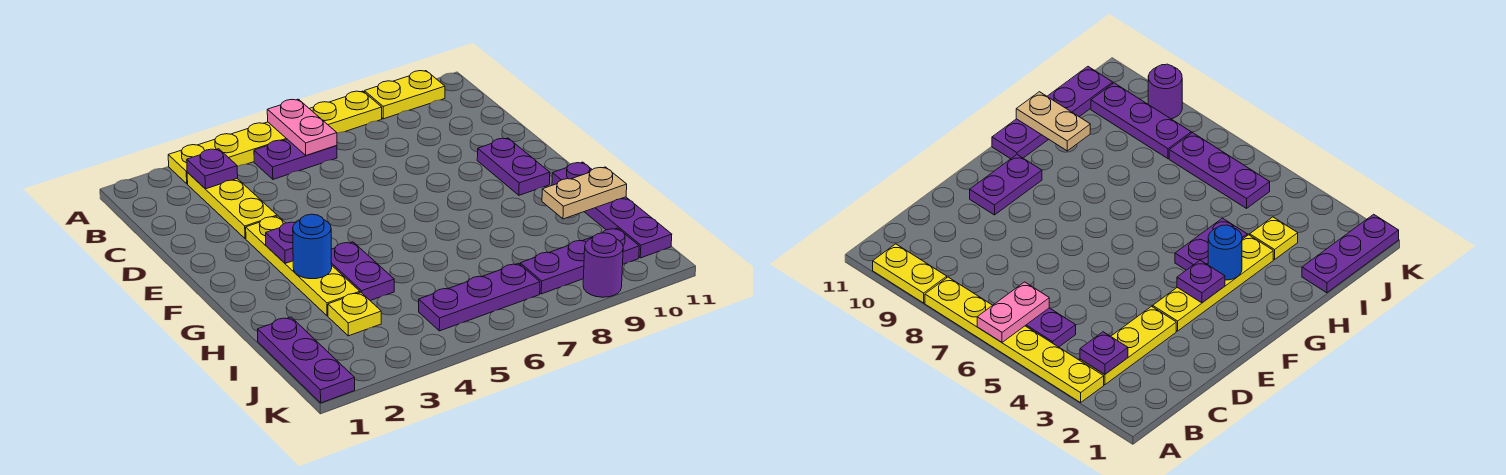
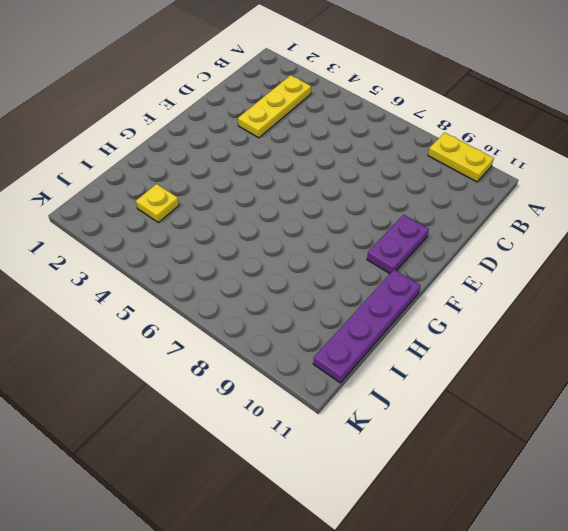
none -> yellow plate A3:A8 level 1
none -> purple plate B5:B6 level 1
none -> yellow plate E3:H3 level 1

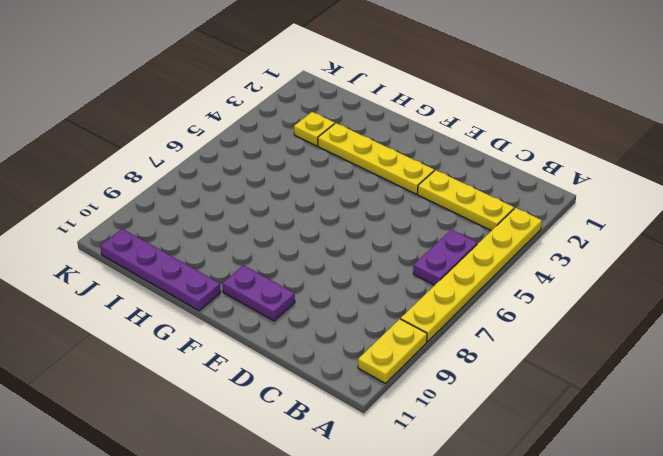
none -> purple plate G4:H4 level 1
none -> purple plate I1:K1 level 1
none -> purple plate J5:J7 level 1

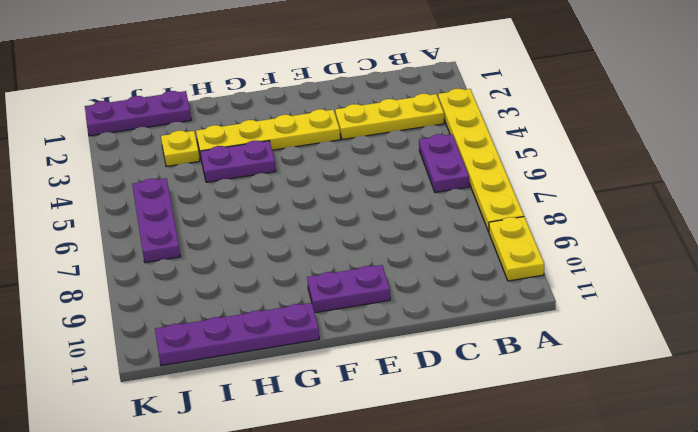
none -> purple plate J8:J10 level 1
none -> purple round brick K9 level 1
none -> pink plate A6:B6 level 2

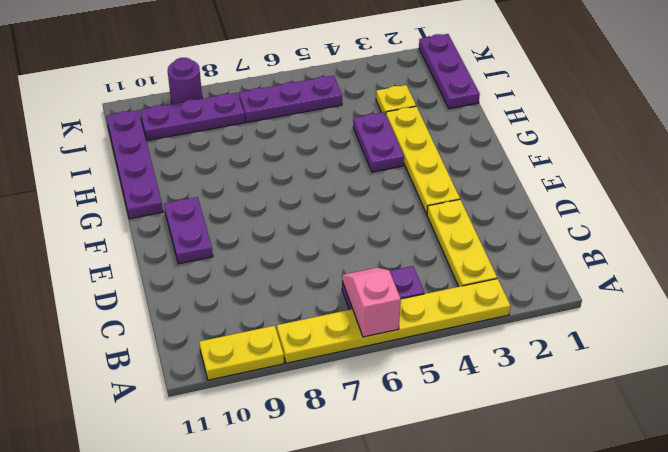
pink slope A6:B6 level 2 top A -> pink plate A6:B6 level 2
none -> purple plate B3 level 2
none -> purple plate F3 level 2
none -> blue round brick G3 level 2

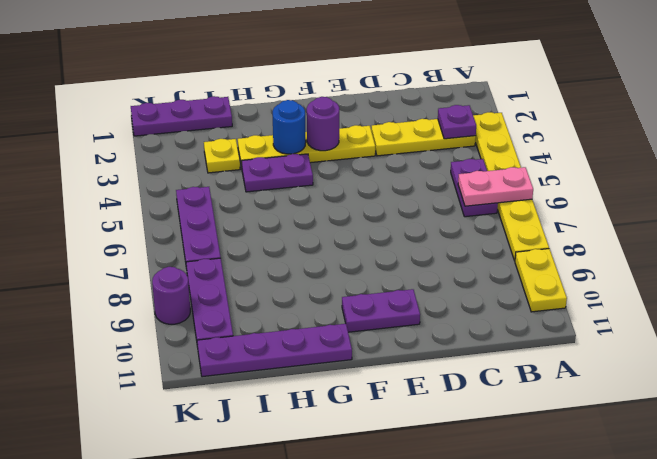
purple round brick F3 level 2 -> purple plate F3 level 2
none -> tan plate H10:H11 level 2

